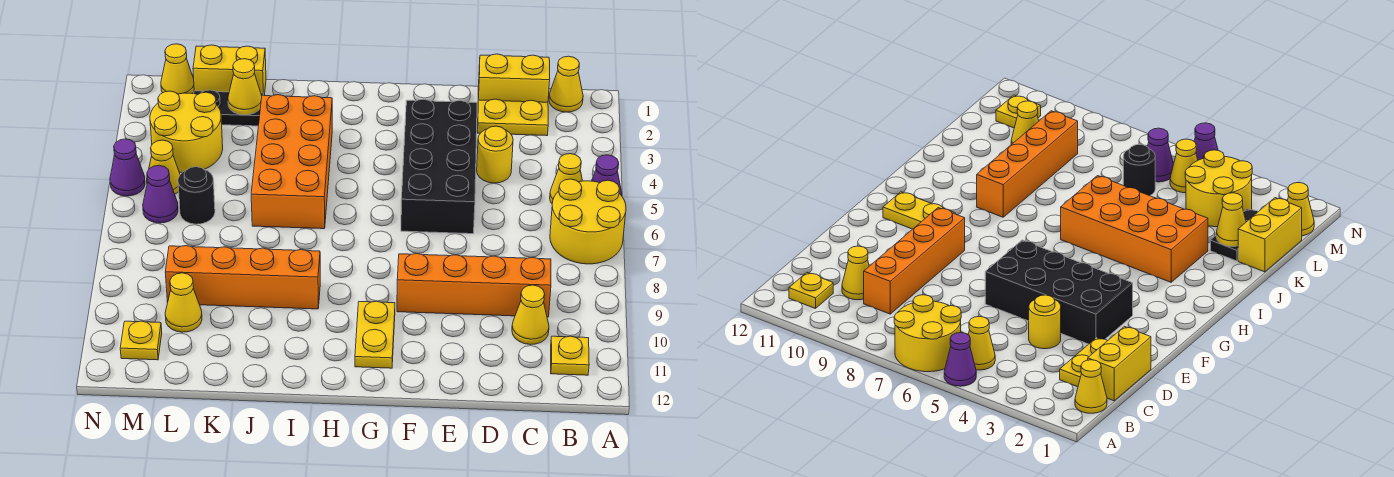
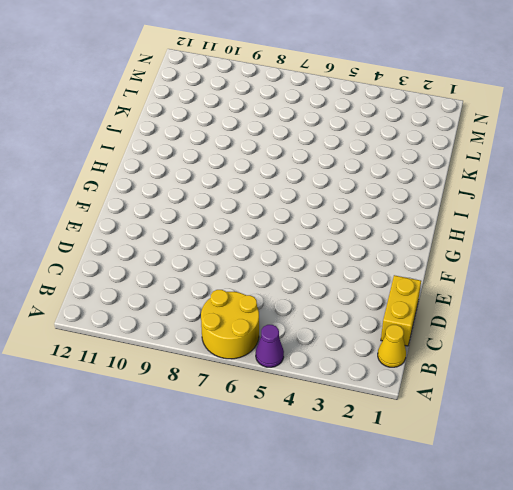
none -> yellow cone B5 level 1
none -> yellow plate B11 level 1
none -> yellow plate C2:D2 level 1

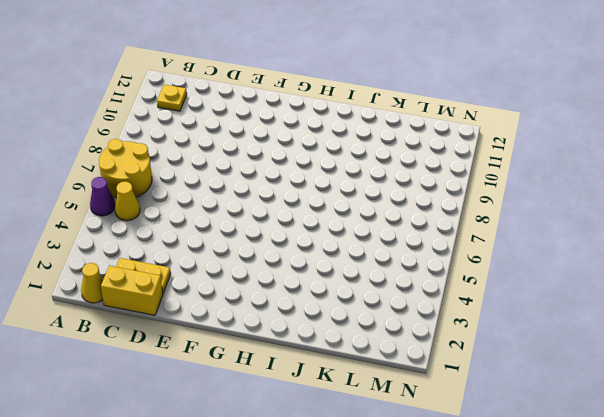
none -> orange brick C9:F9 level 1
none -> yellow cone C10 level 1
none -> yellow round brick D4 level 1

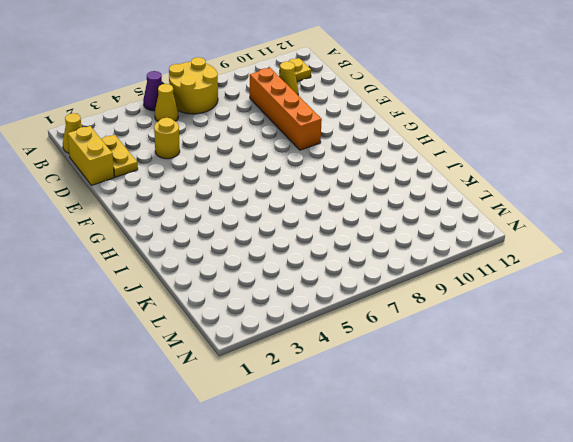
none -> black brick E3:F6 level 1
none -> yellow plate G10:G11 level 1
none -> orange brick I3:J6 level 1

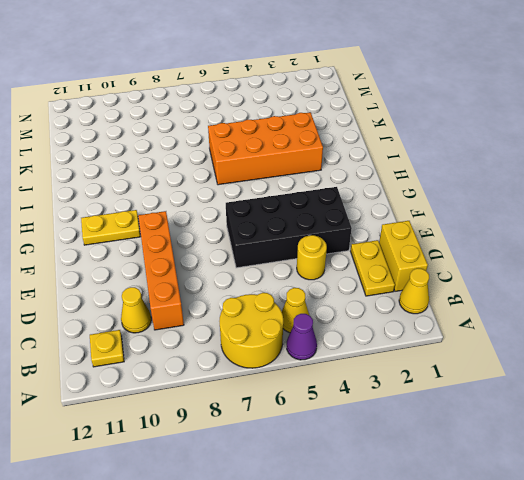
none -> orange brick I9:L9 level 1
none -> yellow brick K1:L1 level 1
none -> black plate K2:L2 level 1

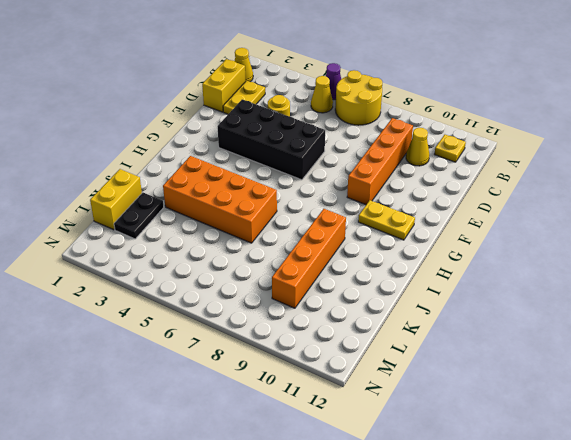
none -> yellow round brick L3:M4 level 1
none -> black round brick L6 level 1
none -> yellow cone L10 level 1

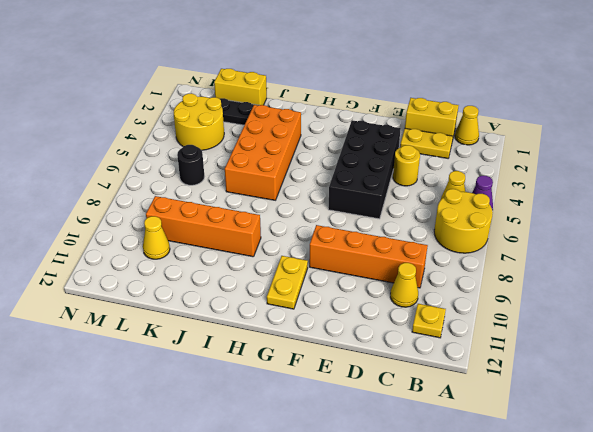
none -> yellow cone M1 level 1
none -> yellow cone M5 level 1
none -> purple cone M6 level 1

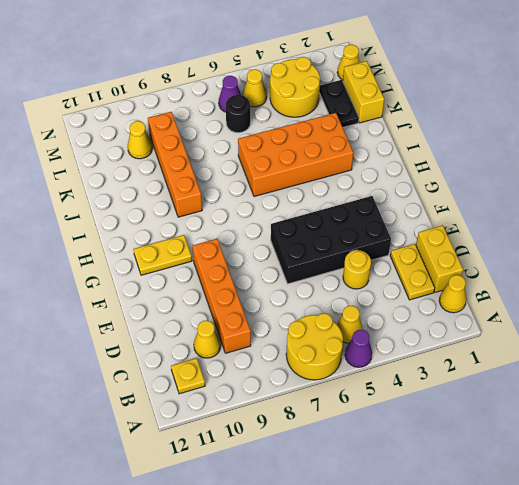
none -> yellow plate M11 level 1
none -> purple cone N5 level 1
none -> yellow cone K2 level 2

